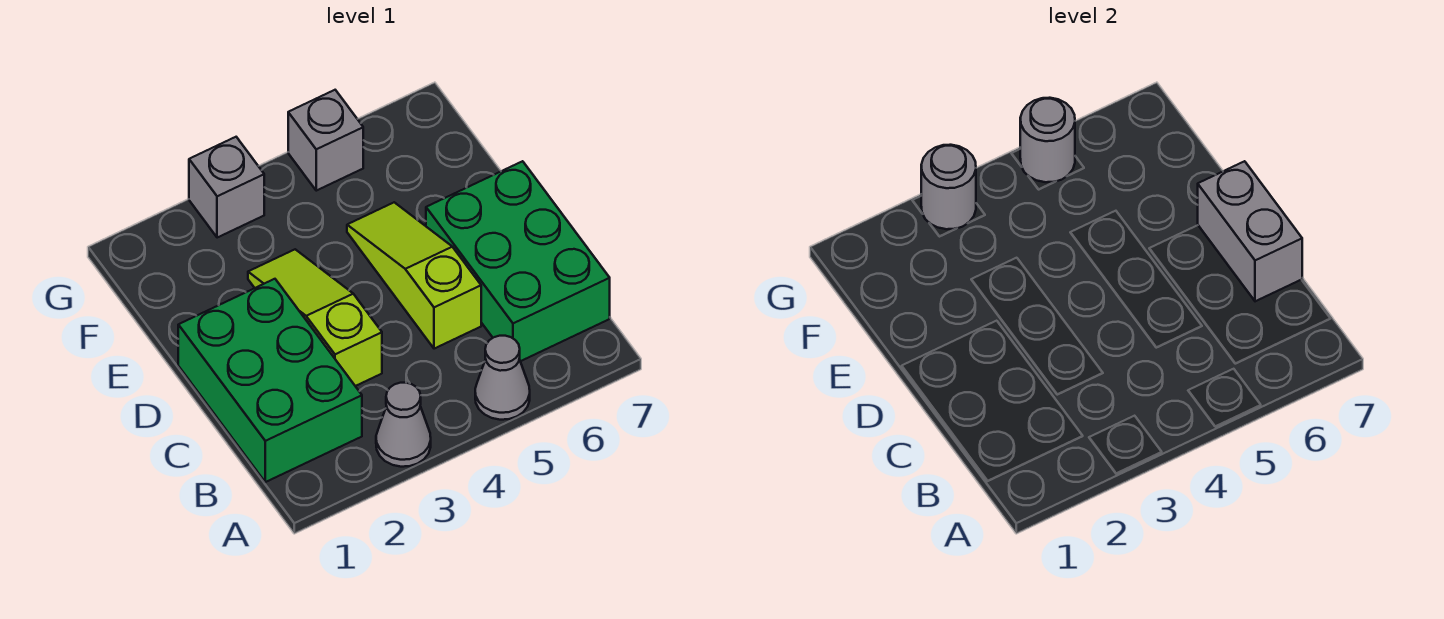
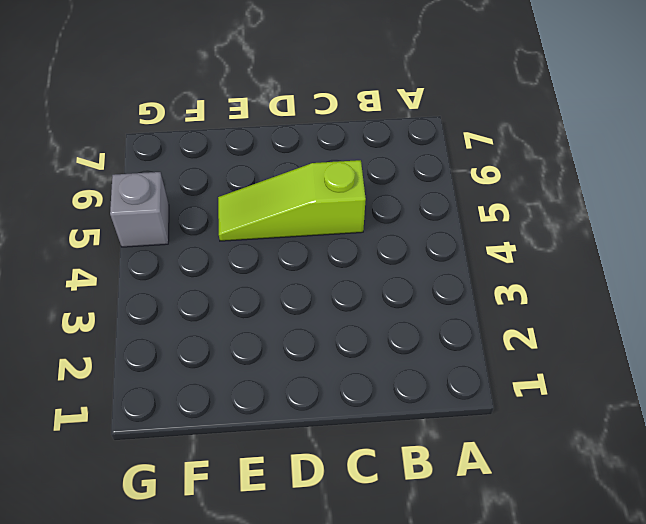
none -> grey cone A3 level 1
none -> grey cone A5 level 1

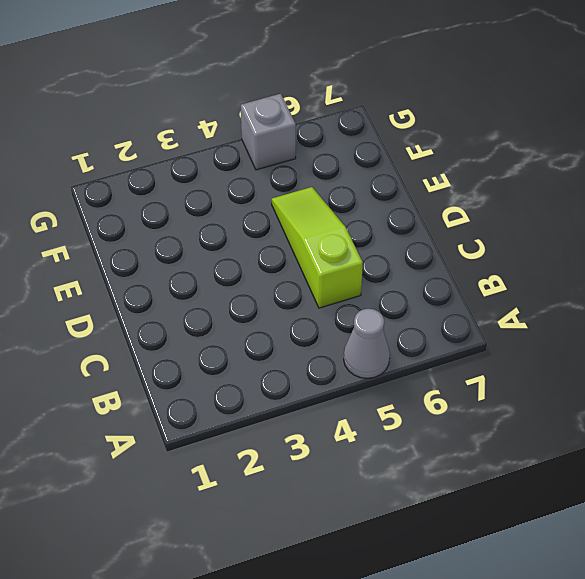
none -> grey cone A3 level 1
none -> green brick B1:D2 level 1

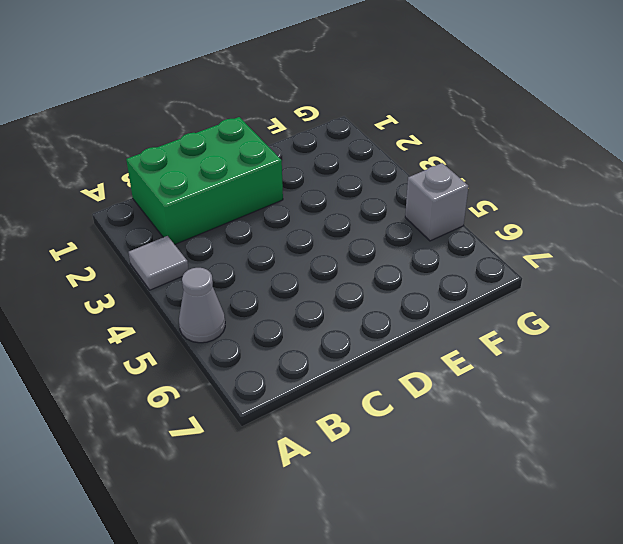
grey tile A3 level 1 -> grey cone A3 level 1
none -> green brick B6:D7 level 1
none -> lime slope C3:E3 level 1 top C

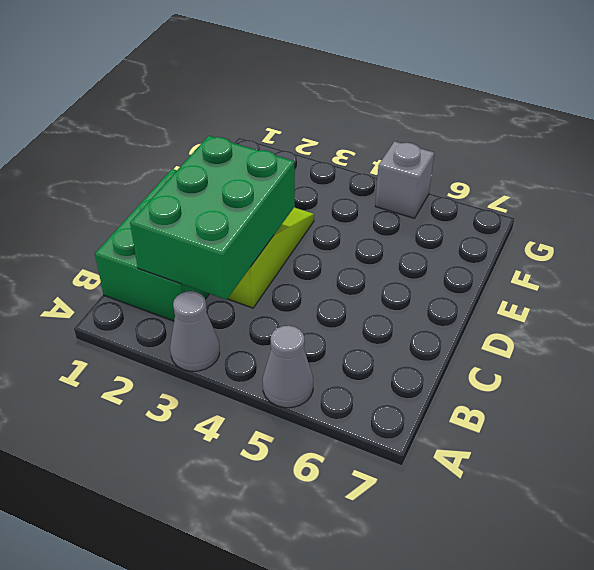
green brick B2:D3 level 2 -> green brick B6:D7 level 1
none -> lime slope C5:E5 level 1 top C
none -> grey brick G3 level 1

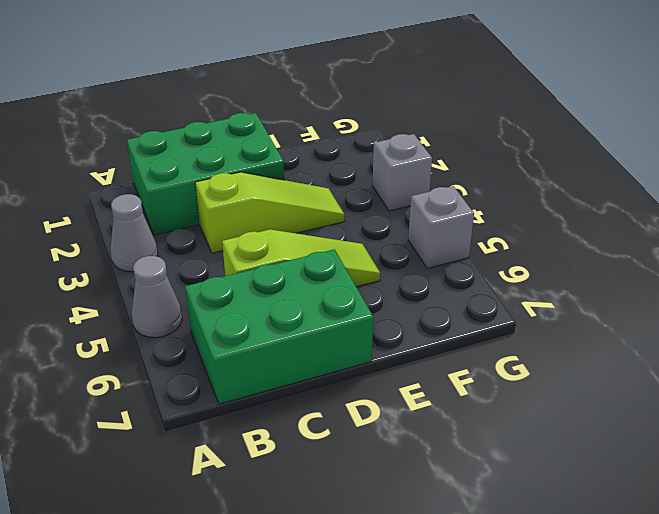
none -> grey brick C7:D7 level 2
none -> grey round brick G3 level 2

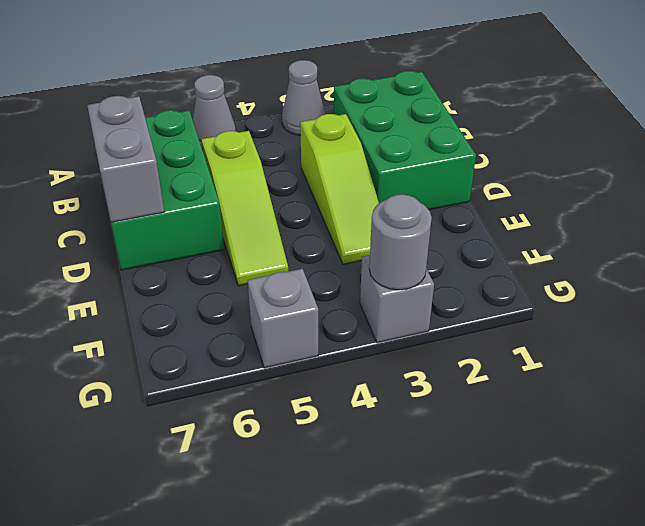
none -> grey round brick G5 level 2

